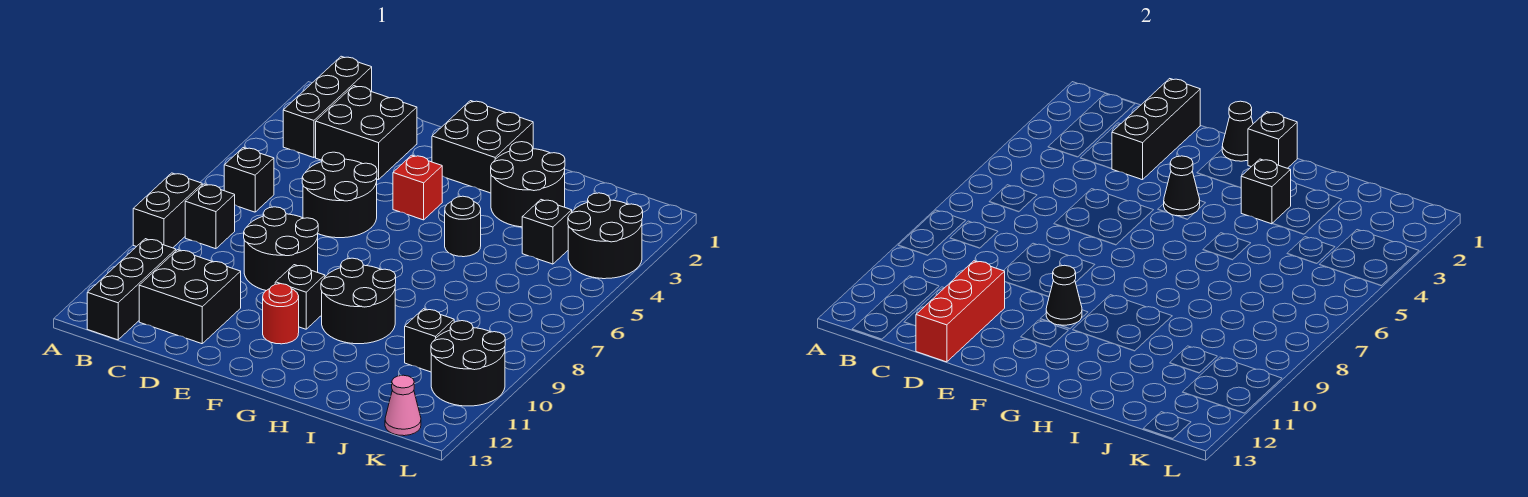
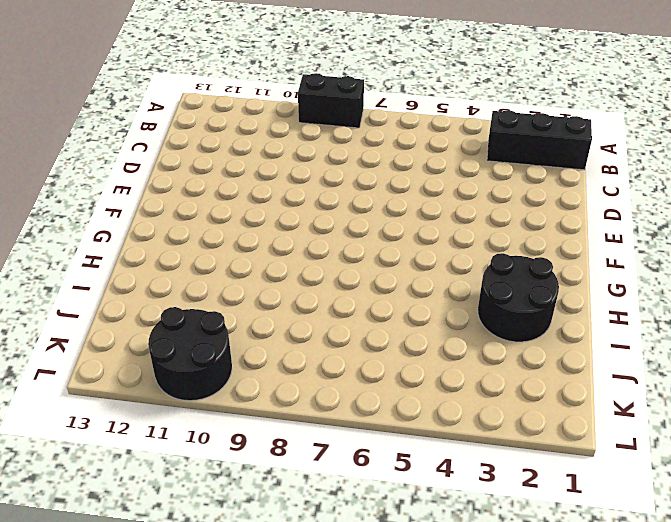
none -> black brick B6 level 1
none -> black brick B8 level 1
none -> black brick B11:B13 level 1

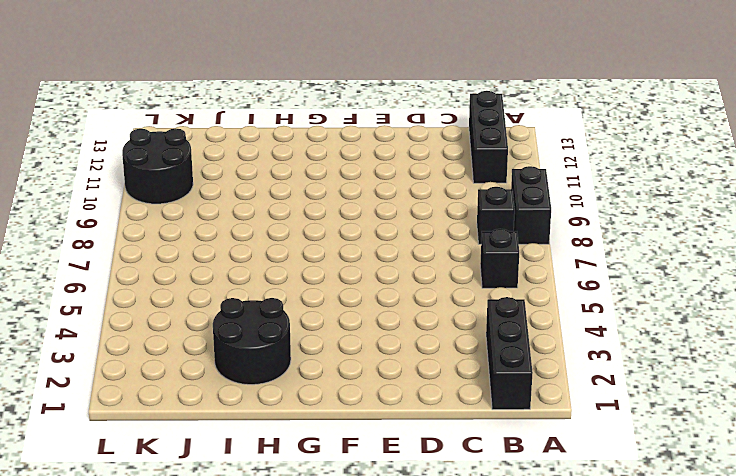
none -> black brick C2:D3 level 1
none -> black brick C11:D12 level 1
none -> black round brick D5:E6 level 1

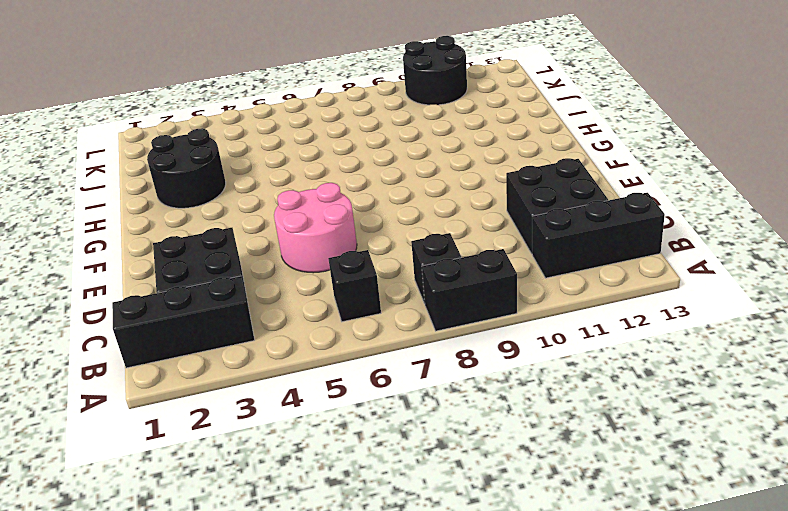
pink round brick D5:E6 level 1 -> black round brick D5:E6 level 1
none -> black round brick D8:E9 level 1
none -> black brick F1:G2 level 1
none -> red brick F4 level 1

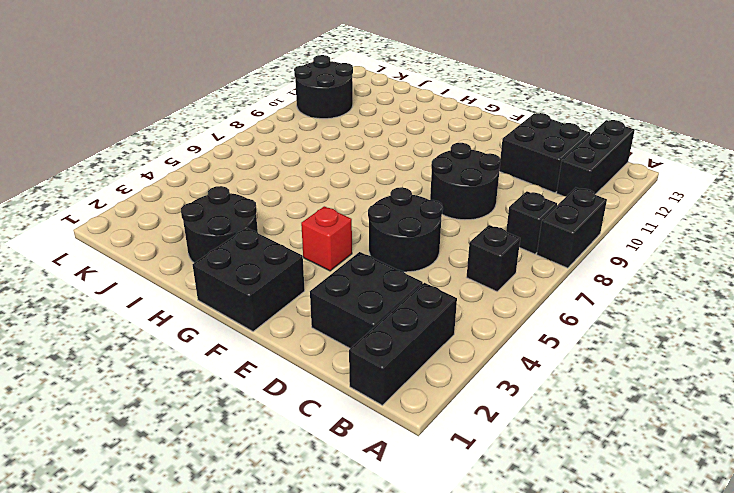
none -> black brick F10 level 1
none -> red round brick F11 level 1
none -> black round brick G9:H10 level 1

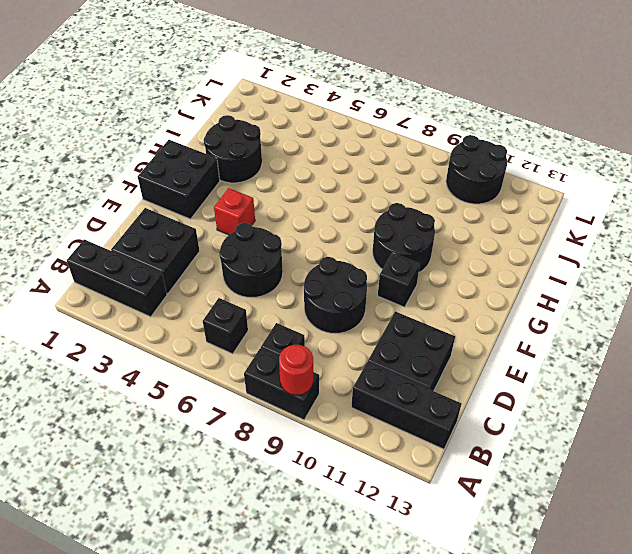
red round brick A9 level 2 -> red round brick F11 level 1
none -> black round brick H5 level 1
none -> black brick J4 level 1
none -> black brick J10 level 1

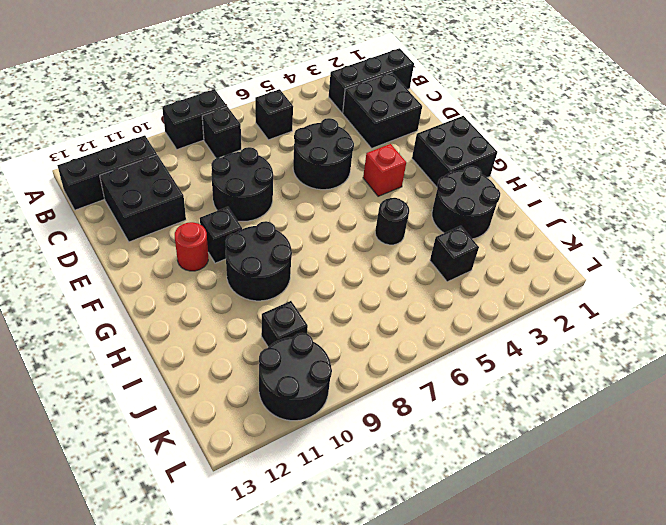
none -> black round brick K3:L4 level 1
none -> pink cone K13 level 1
none -> black brick D1:D3 level 2

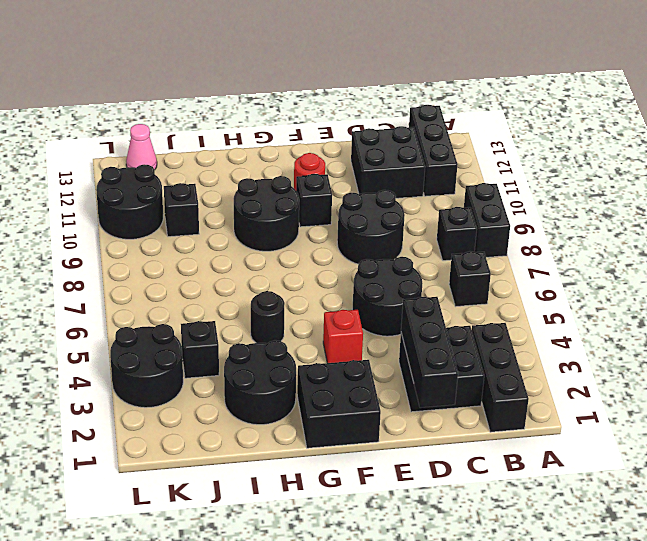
none -> red brick D11:D13 level 2
none -> black cone F1 level 2
none -> black cone F4 level 2

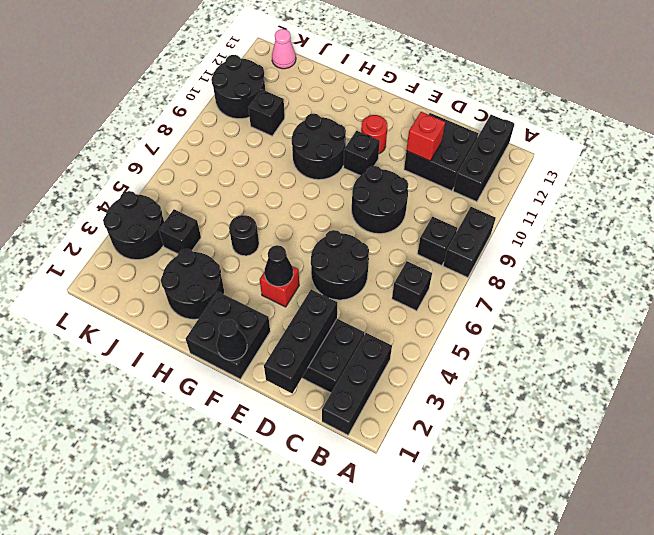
red brick D11 level 2 -> red brick D11:D13 level 2
none -> black cone F10 level 2
none -> black brick G1 level 2
none -> black brick H3 level 2

